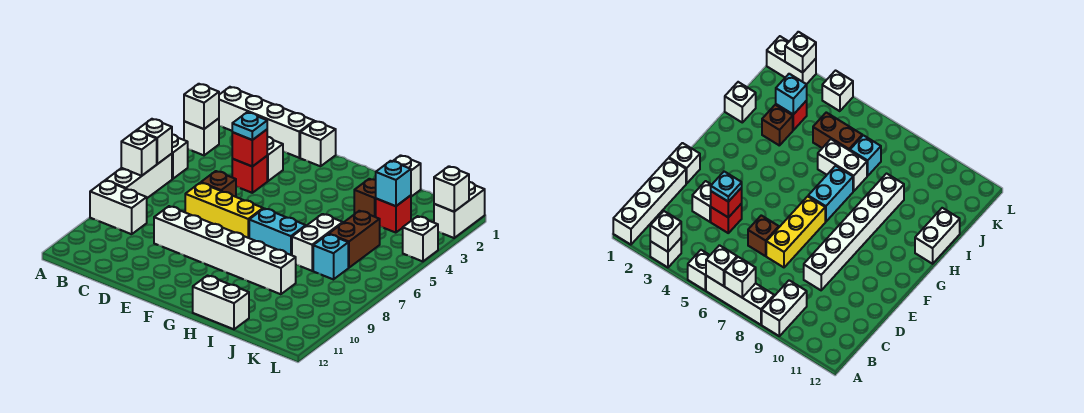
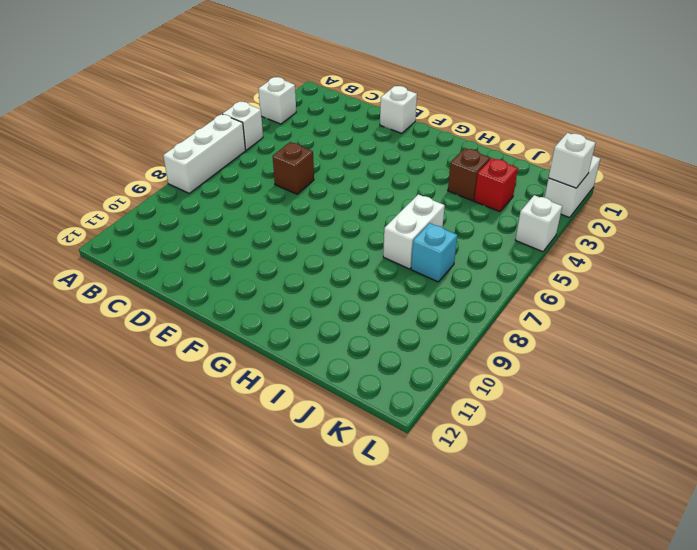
none -> white brick A1:D1 level 1
none -> white brick A9:B9 level 1
none -> white brick D3 level 1

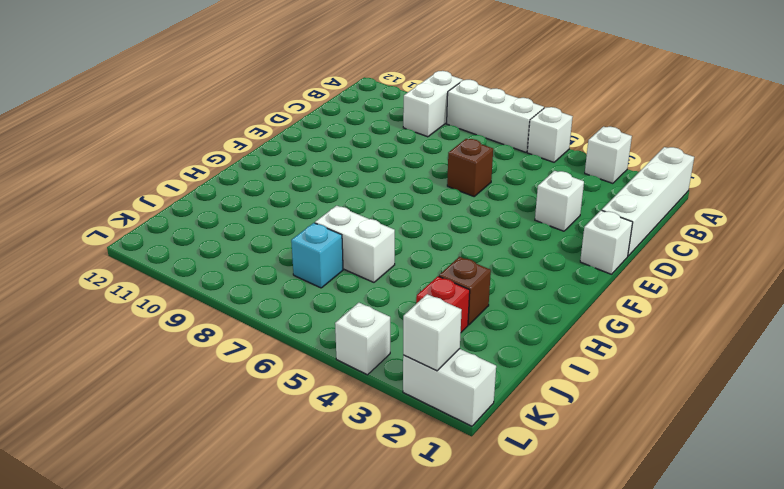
none -> red brick D4 level 1
none -> yellow brick D7:F7 level 1
none -> white brick D9:I9 level 1

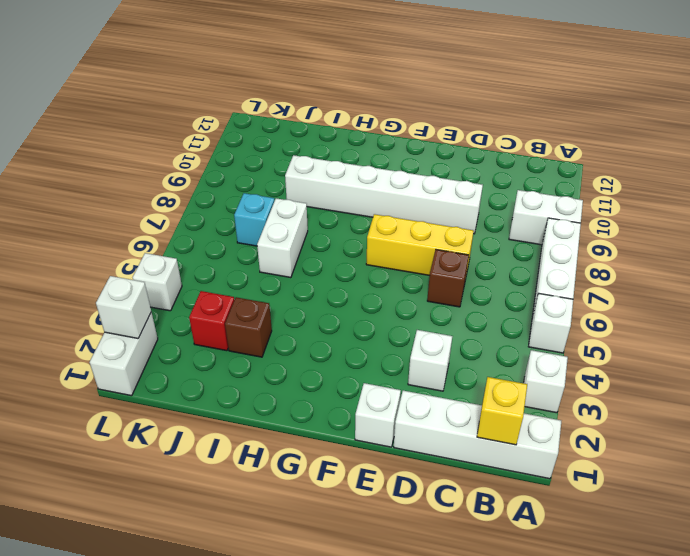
yellow brick B1 level 2 -> none
none -> red brick D4 level 1
none -> cyan brick G7:H7 level 1
none -> white brick H12:I12 level 1

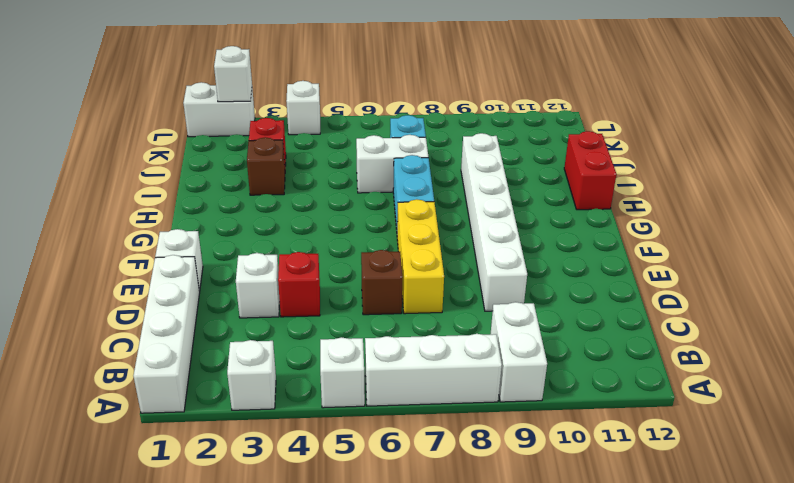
red brick H12:I12 level 1 -> white brick H12:I12 level 1
none -> white brick I1 level 1
none -> brown brick J5:J6 level 1
none -> white brick A3 level 2

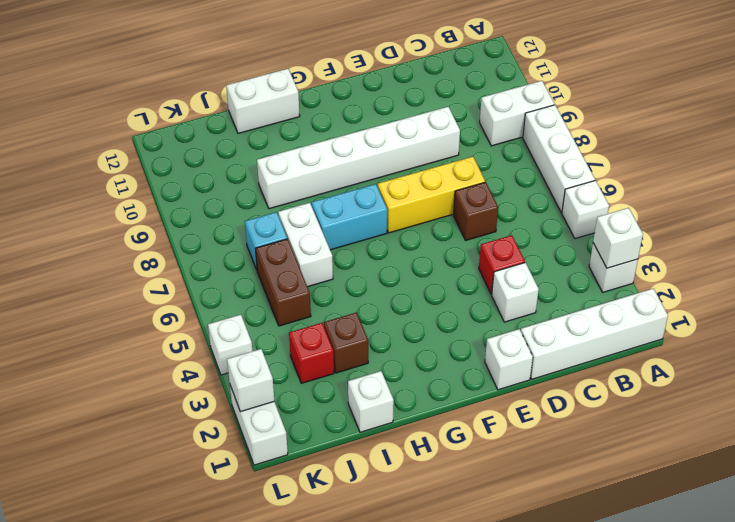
none -> white brick A6 level 2
none -> white brick A7 level 2
none -> red brick D4 level 2

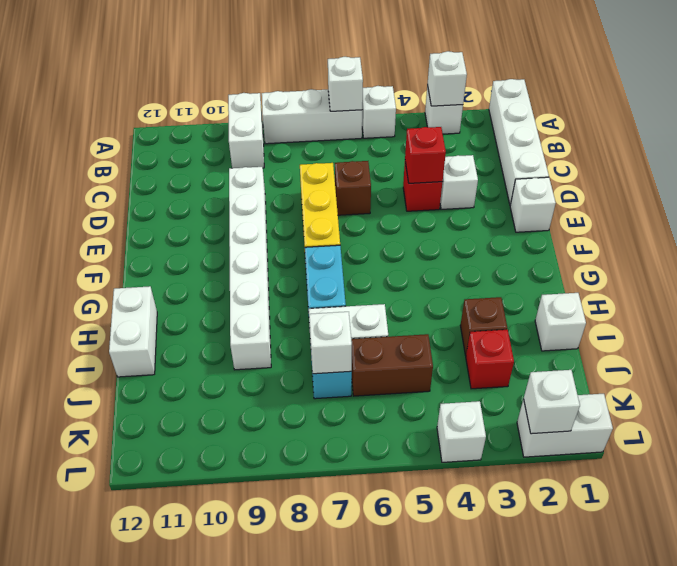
white brick J7 level 2 -> white brick A7 level 2
none -> cyan brick J3 level 2
none -> cyan plate D4 level 3

